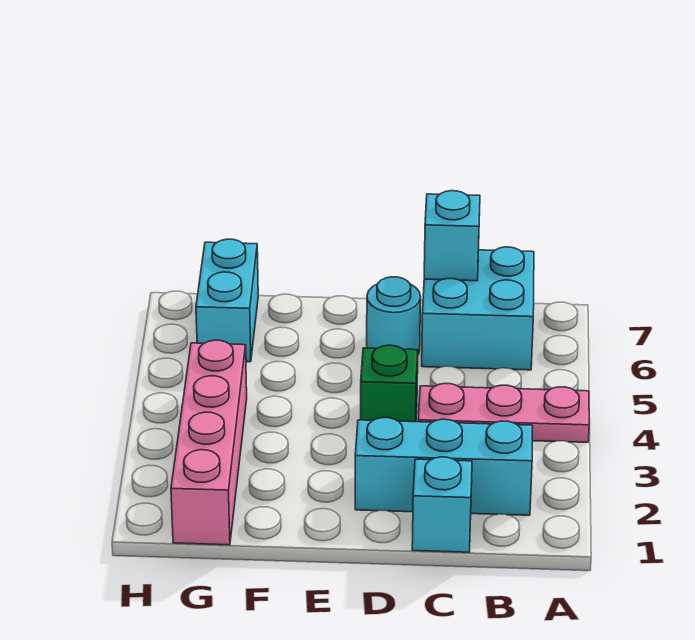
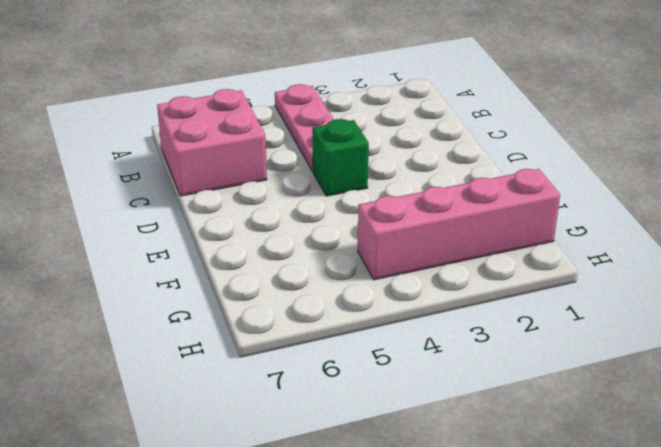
pink brick B6:C7 level 1 -> cyan brick B6:C7 level 1
none -> cyan brick B2:D2 level 1
none -> cyan brick C1 level 1

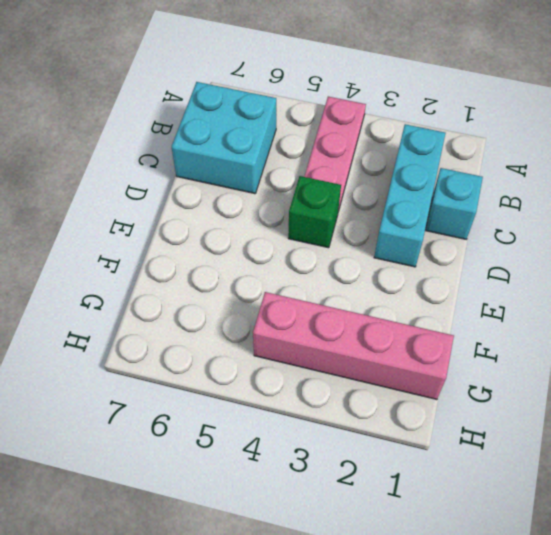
none -> cyan round brick D6 level 1
none -> cyan brick G6:G7 level 1

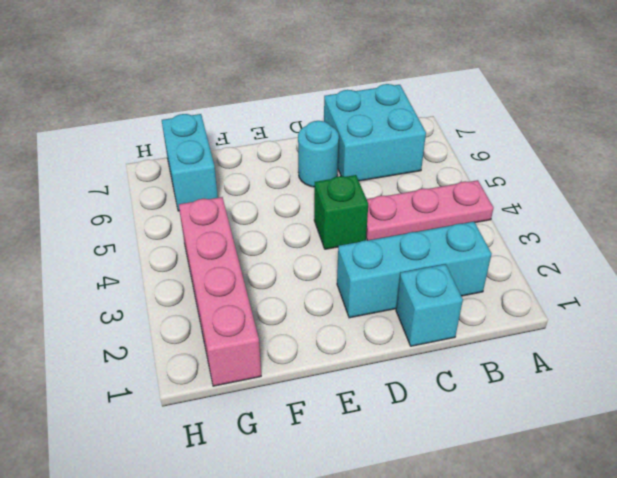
none -> cyan brick C7 level 2

